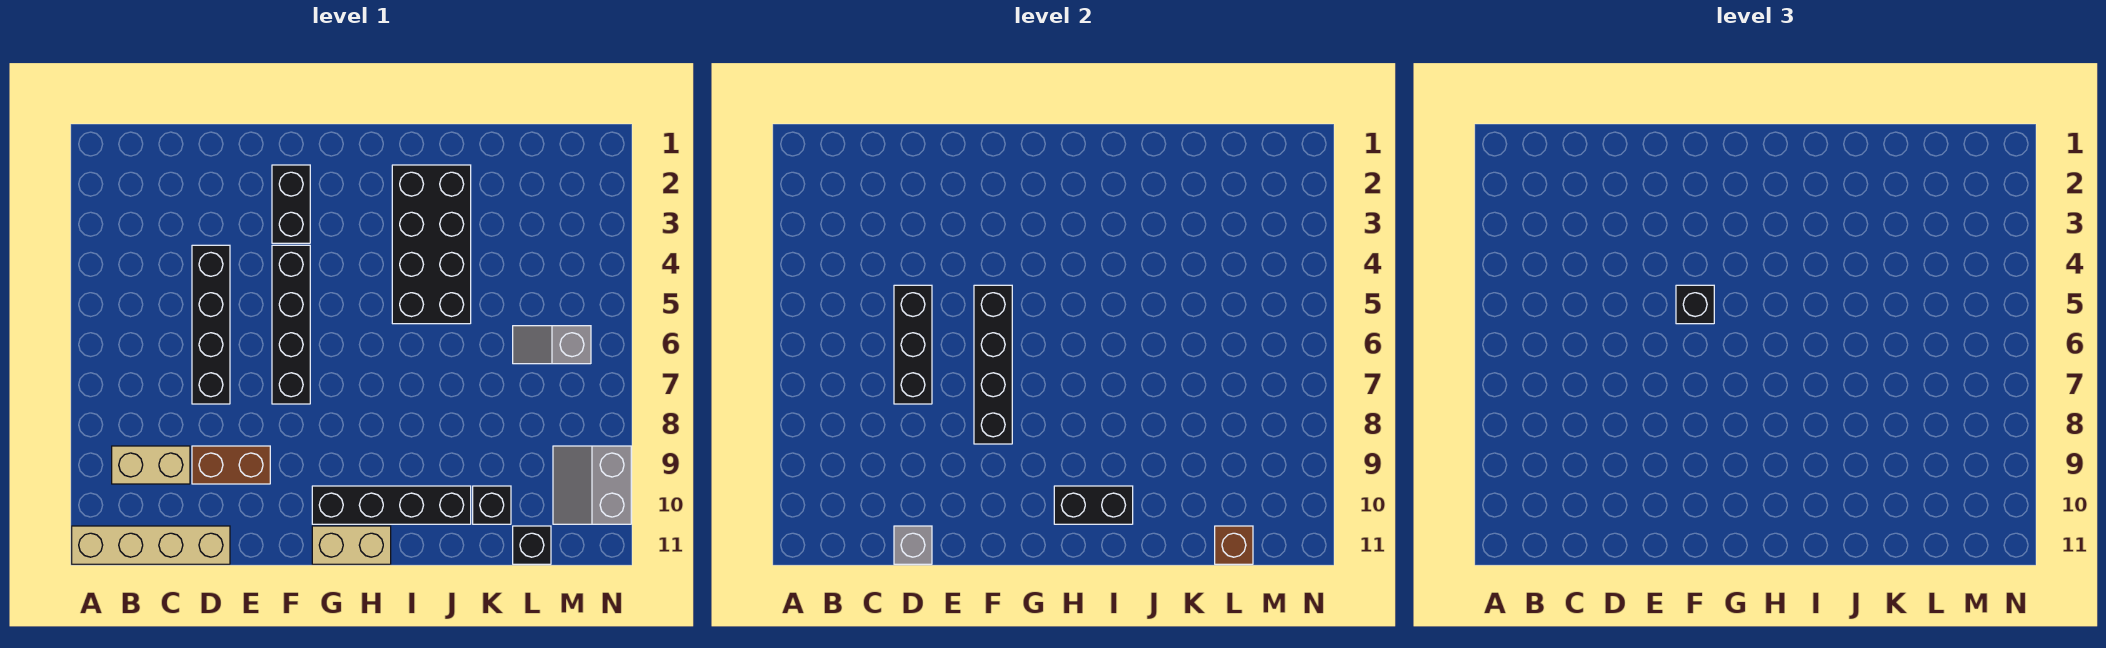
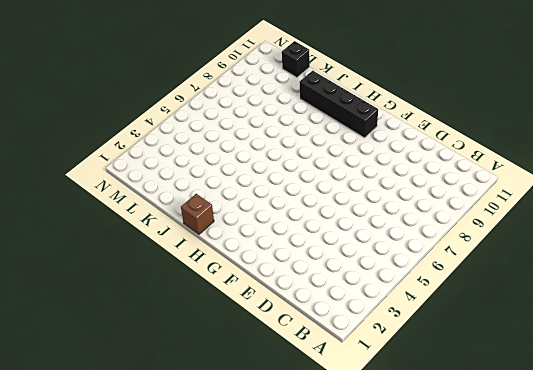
brown brick I1 level 1 -> brown brick L11 level 2
none -> tan brick A11:D11 level 1
none -> tan brick B9:C9 level 1
none -> black brick D4:D7 level 1

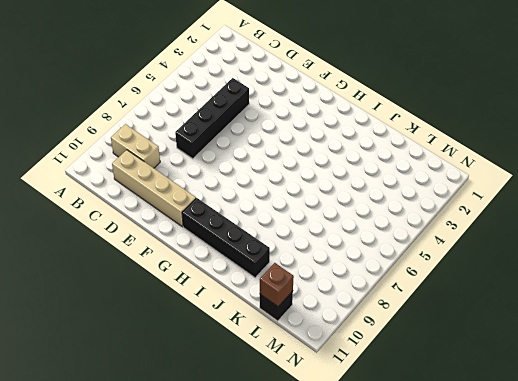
tan brick C10:F10 level 1 -> tan brick A11:D11 level 1
none -> brown brick D9:E9 level 1
none -> black brick F2:F3 level 1
none -> black brick F4:F7 level 1

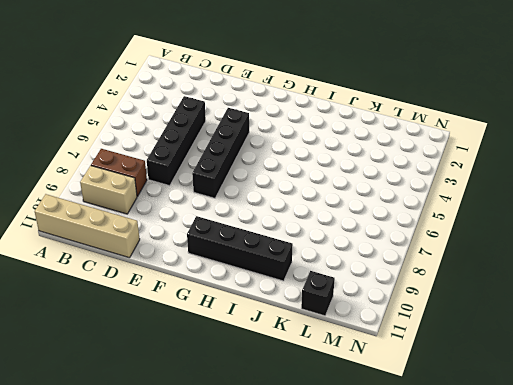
brown brick B8:C8 level 1 -> brown brick D9:E9 level 1
none -> black brick F2:F3 level 1
none -> tan brick G11:H11 level 1
none -> black brick I2:J5 level 1

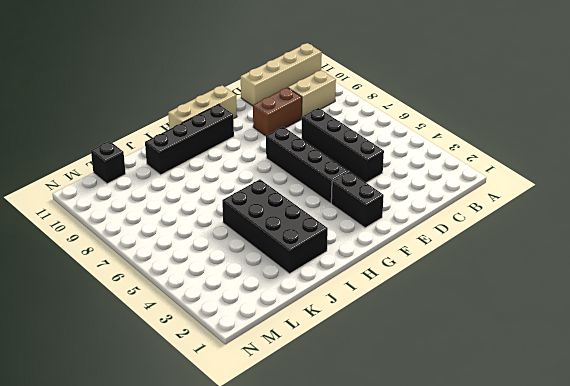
tan brick F11:H11 level 1 -> tan brick G11:H11 level 1
none -> black brick K10 level 1
none -> grey slope L6:M6 level 1 top M
none -> grey slope M9:N10 level 1 top N

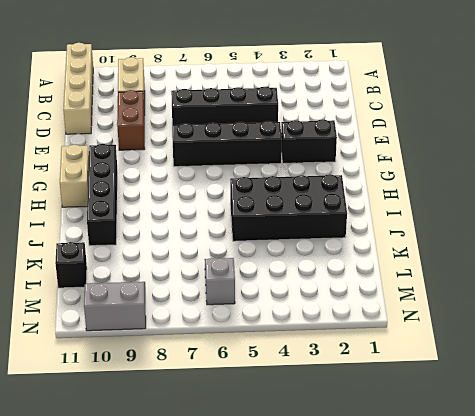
none -> black brick K10 level 1
none -> black brick D5:D7 level 2
none -> grey brick D11 level 2

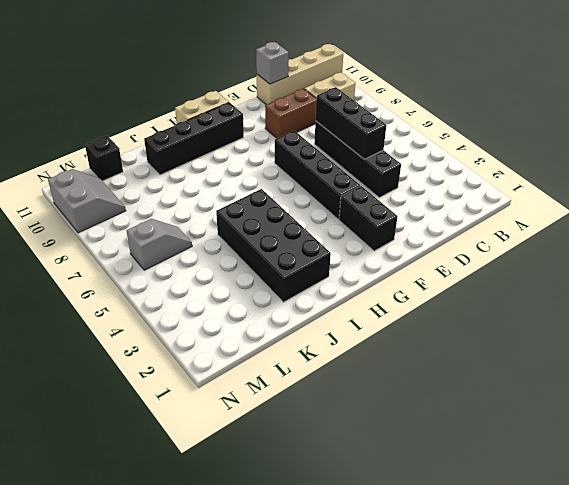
none -> black brick K10 level 1
none -> black brick F5:F8 level 2
none -> black brick H10:I10 level 2

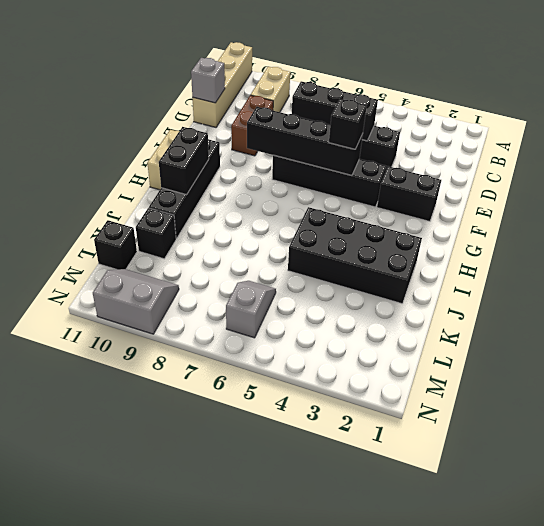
none -> brown brick L11 level 2

